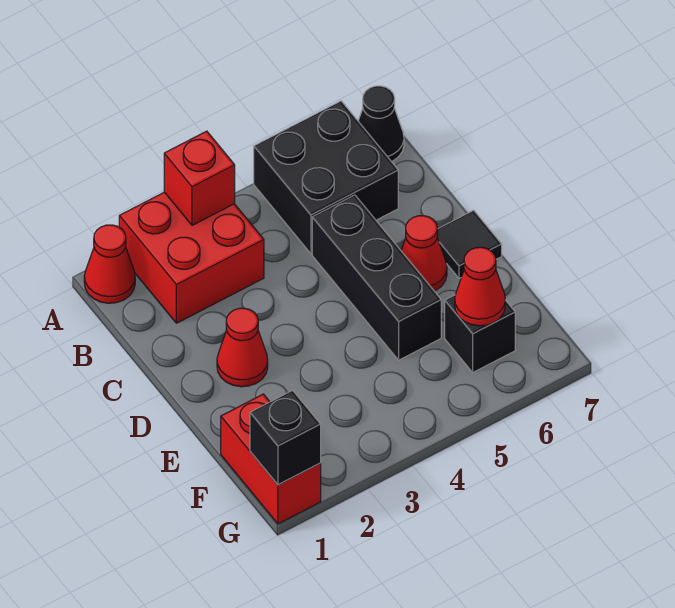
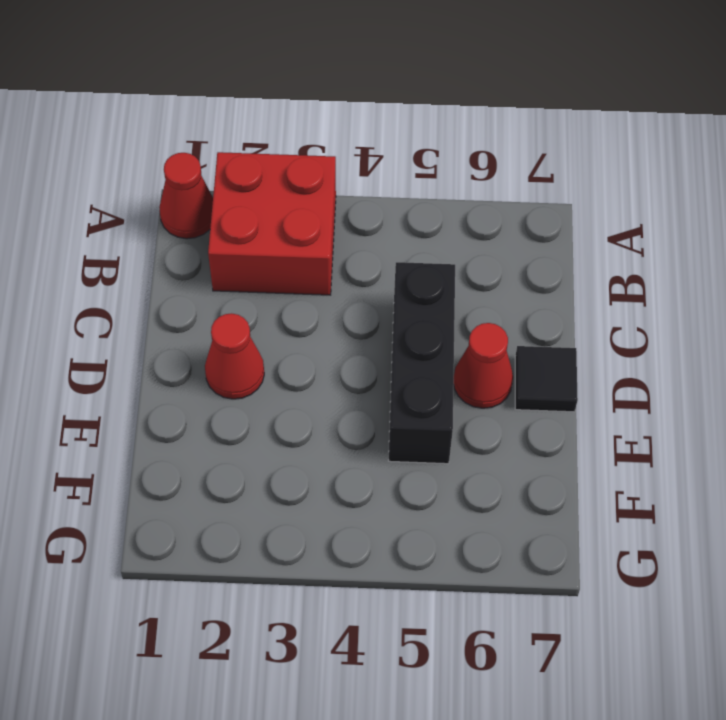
none -> black brick A5:B6 level 1
none -> black cone A7 level 1
none -> red brick F1:G1 level 1

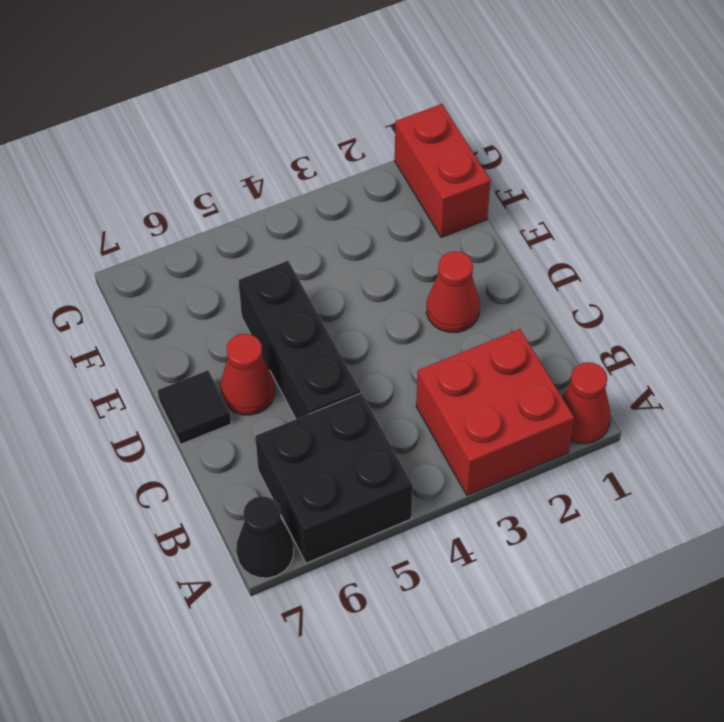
none -> black brick F6 level 1
none -> red brick A3 level 2
none -> red cone F6 level 2

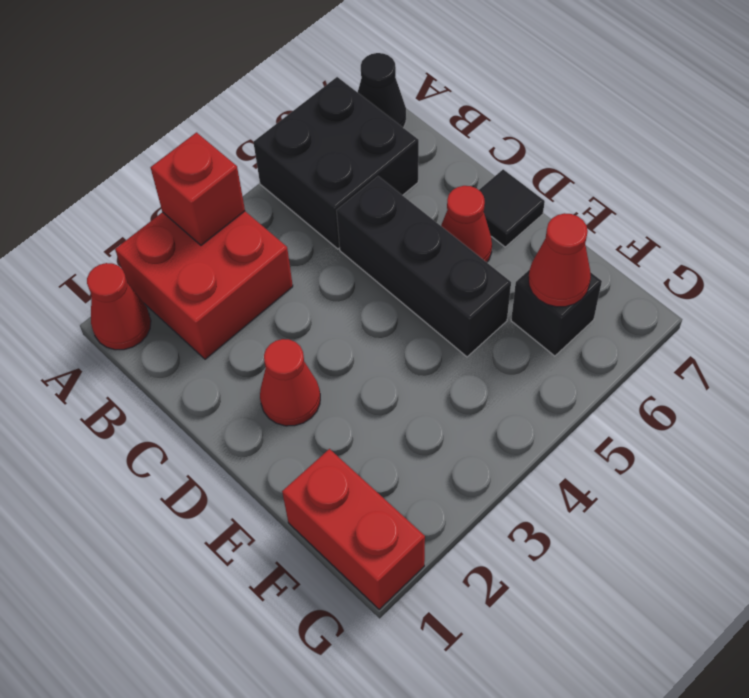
none -> black brick G1 level 2

